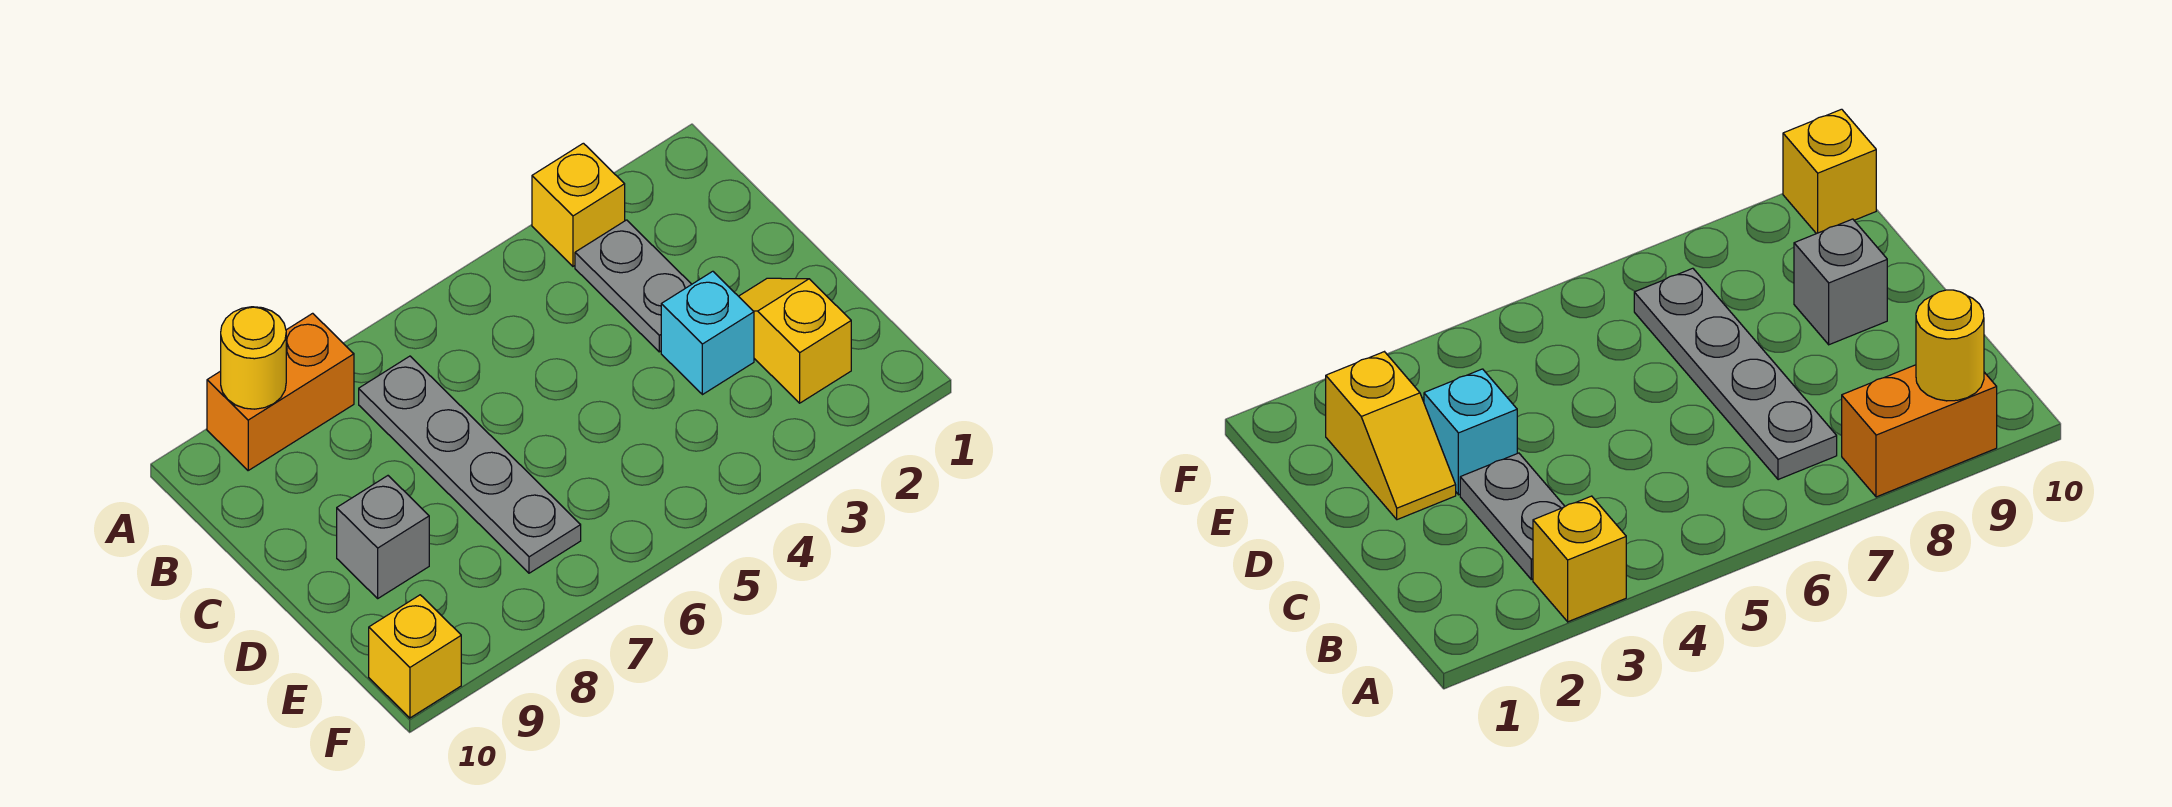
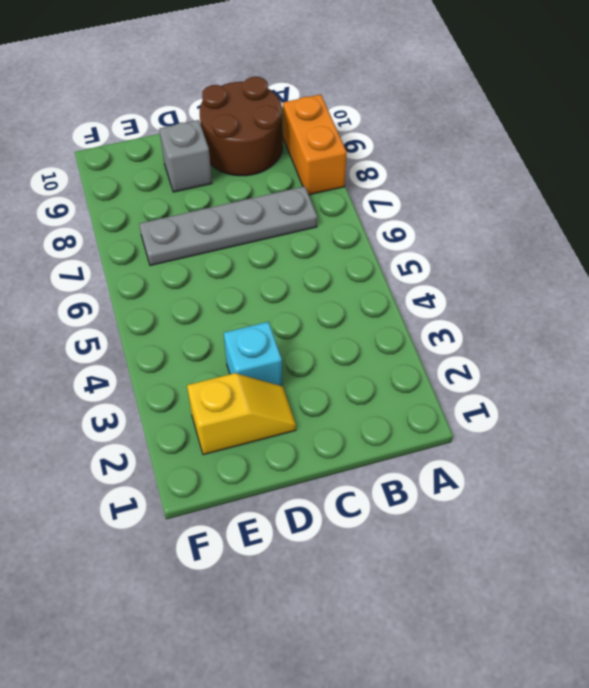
brown round brick B9:C10 level 1 -> none
none -> yellow brick A3 level 1
none -> grey plate B3:C3 level 1

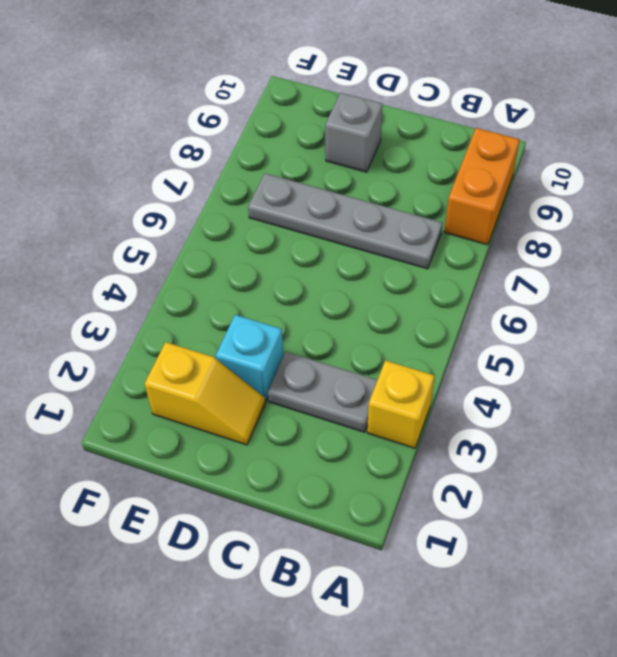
none -> yellow brick F10 level 1
none -> yellow round brick A9 level 2

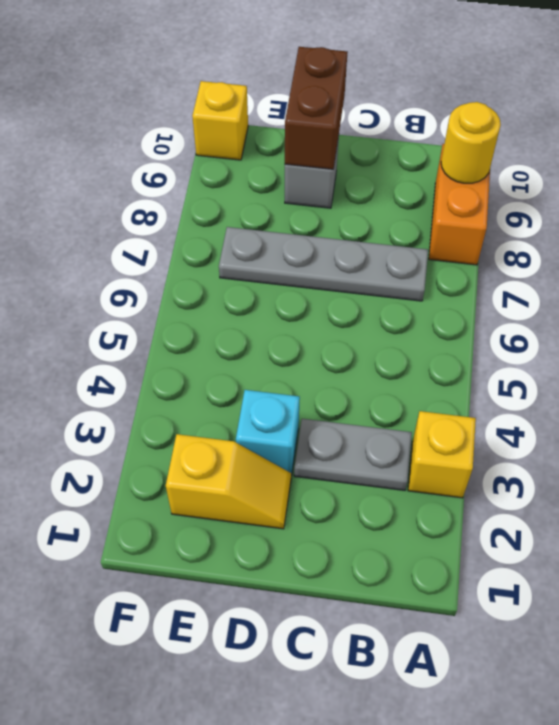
brown brick D9:D10 level 2 -> none

